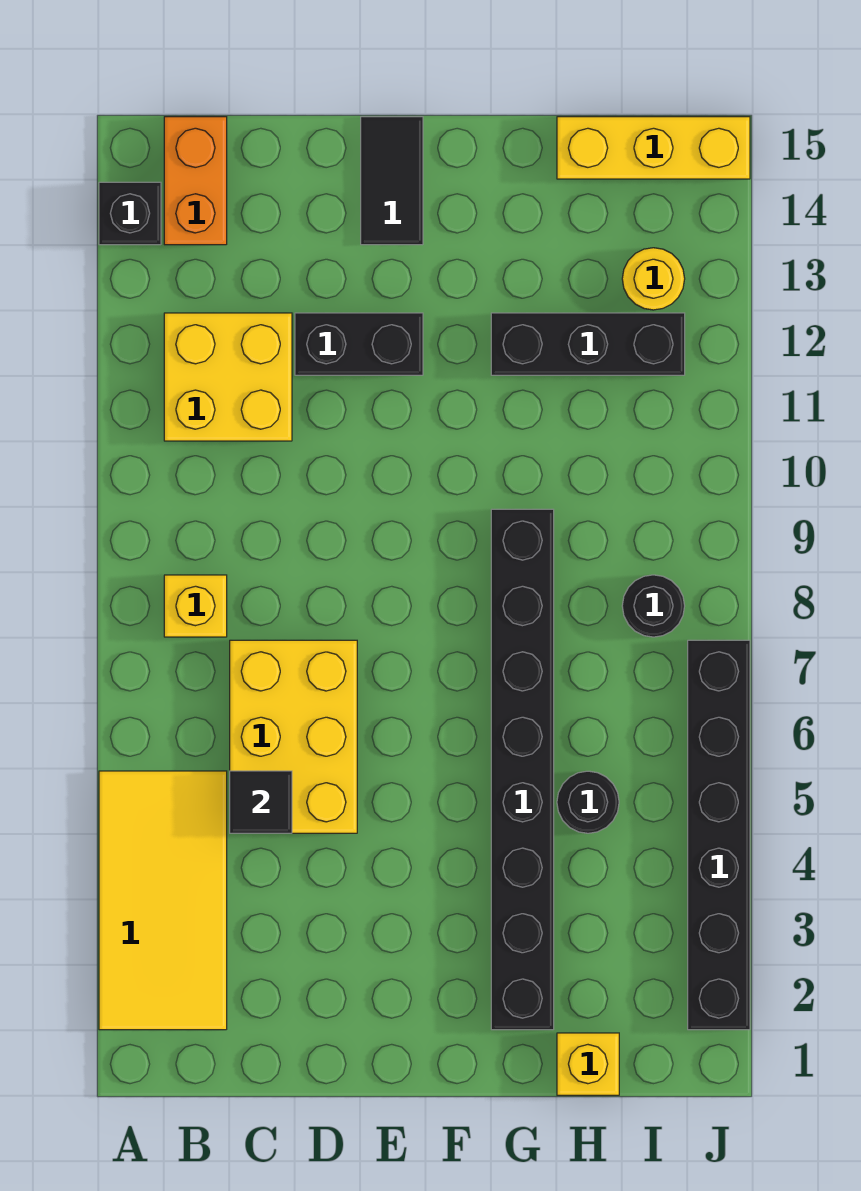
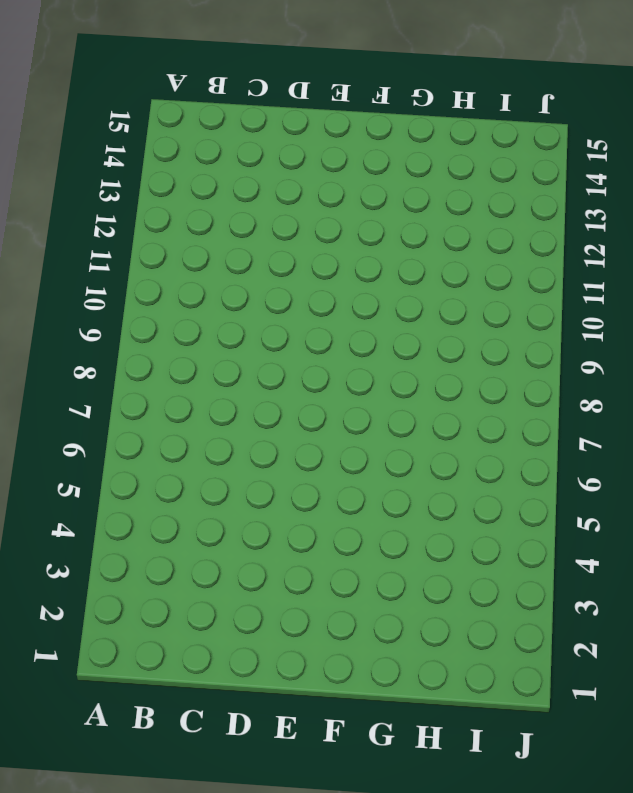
none -> yellow tile A2:B5 level 1
none -> black brick A14 level 1
none -> yellow brick B8 level 1

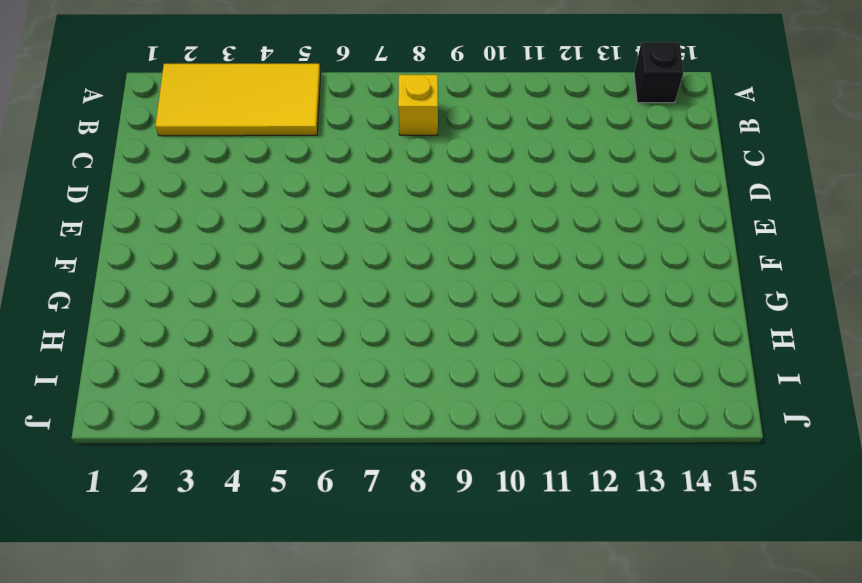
none -> yellow brick B11:C12 level 1
none -> orange brick B14:B15 level 1
none -> yellow brick C5:D7 level 1

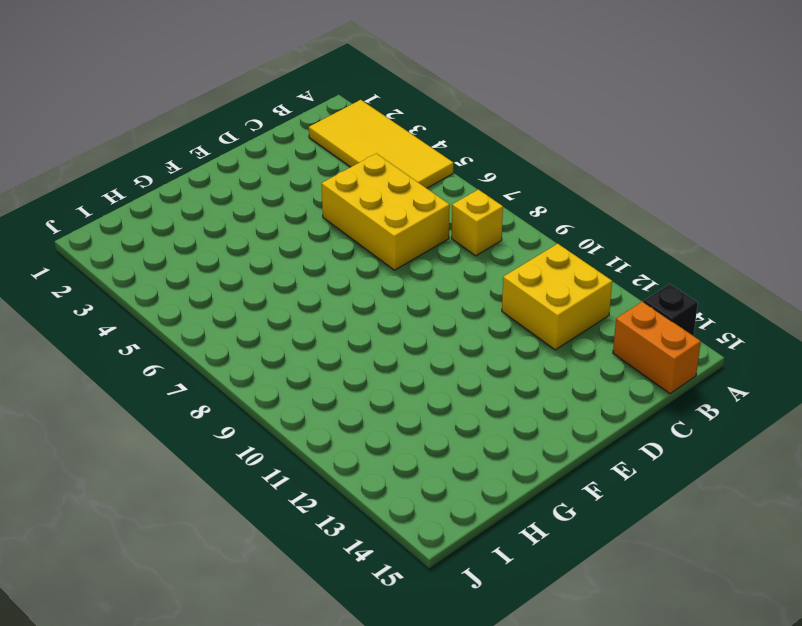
none -> black brick D12:E12 level 1
none -> black tile E14:E15 level 1
none -> black brick G2:G9 level 1

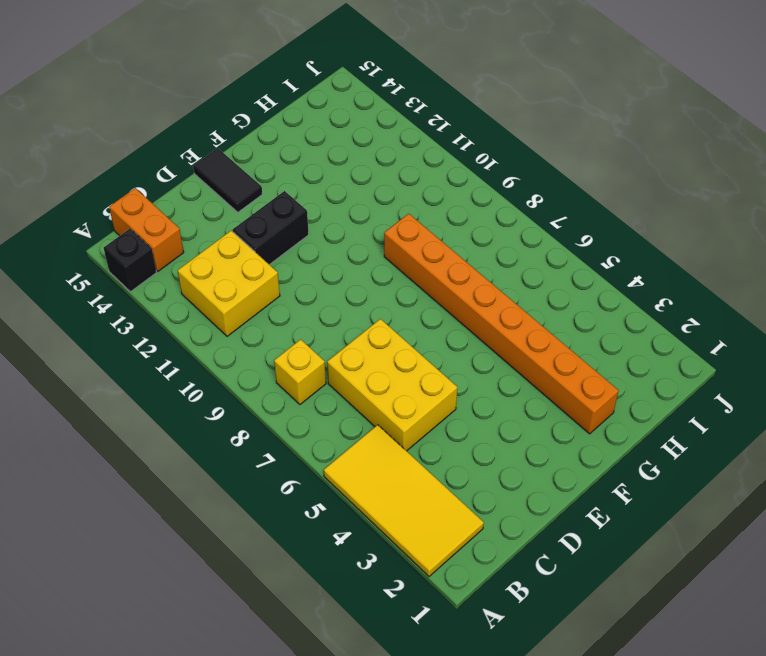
orange brick G2:G9 level 1 -> black brick G2:G9 level 1
none -> black brick G12:I12 level 1
none -> yellow brick H1 level 1
none -> black round brick H5 level 1

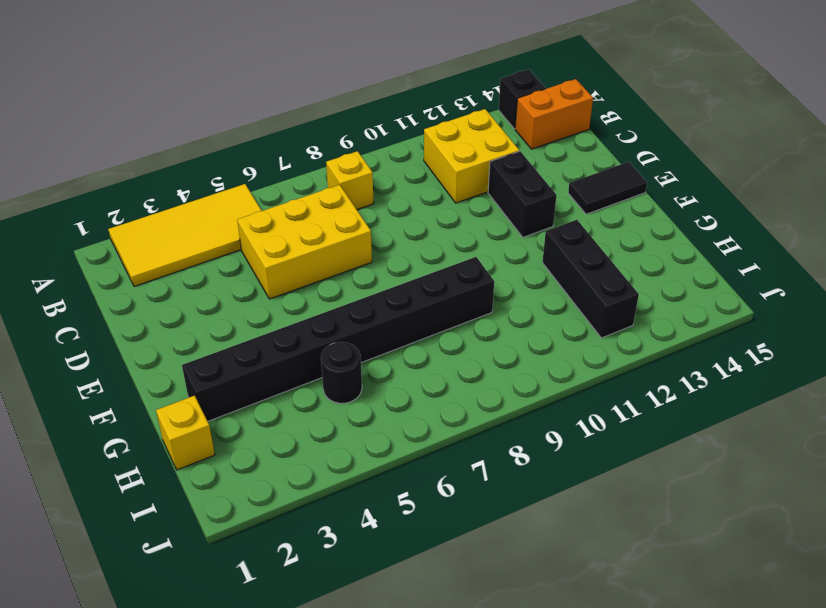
none -> yellow brick H15:J15 level 1
none -> black round brick I8 level 1
none -> yellow round brick I13 level 1

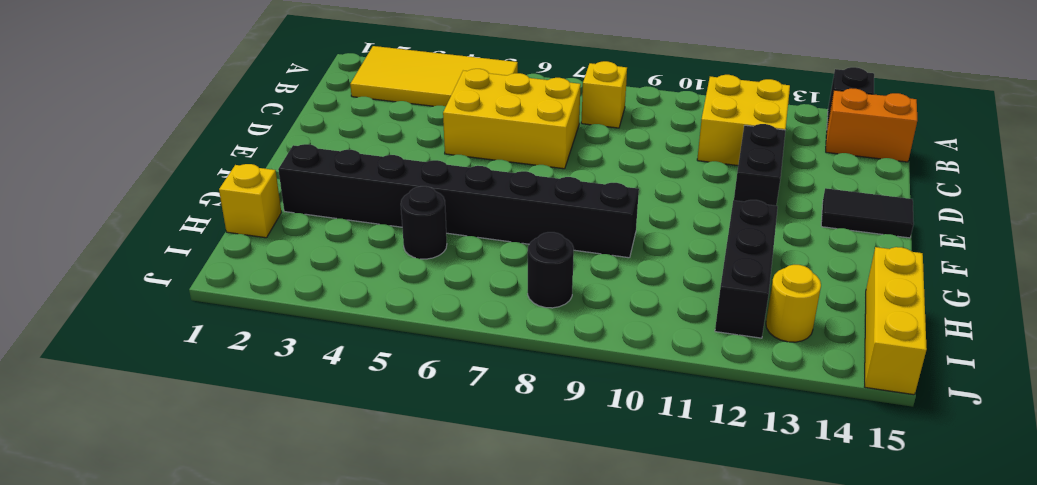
none -> black brick J2:J7 level 1
none -> black tile C5 level 2

